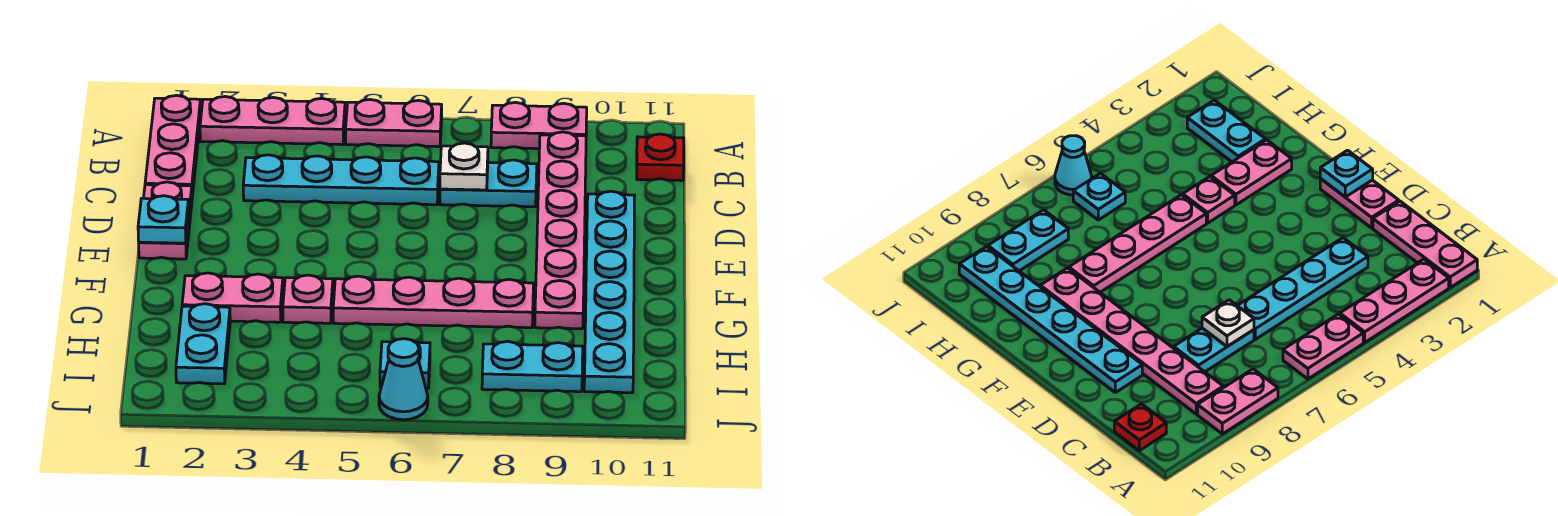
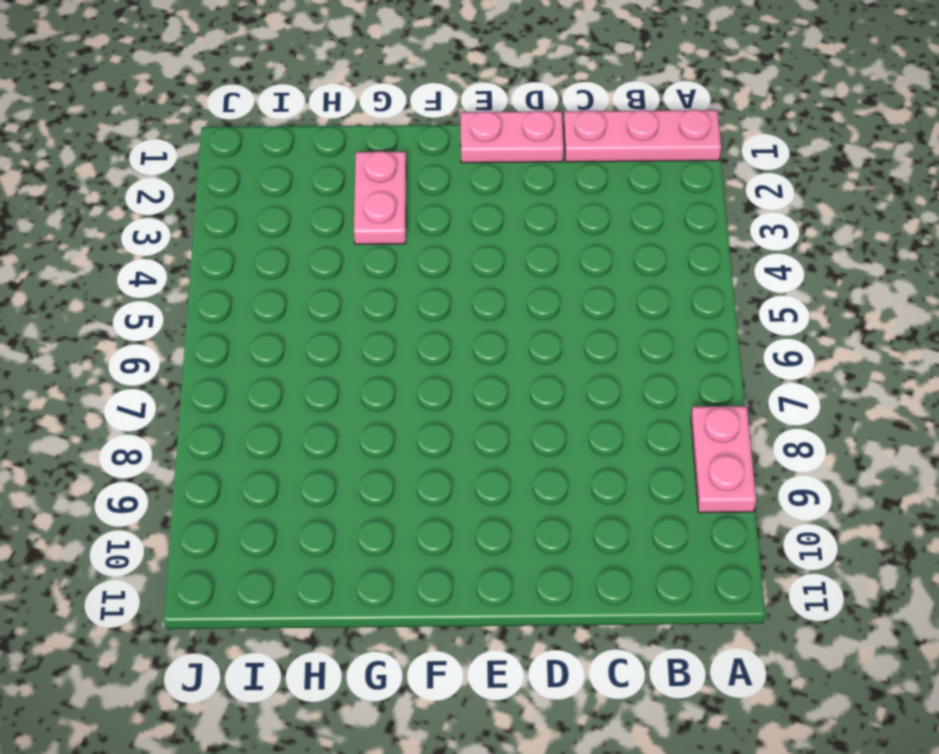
none -> pink plate A2:A4 level 1
none -> pink plate A5:A6 level 1
none -> pink plate B9:G9 level 1

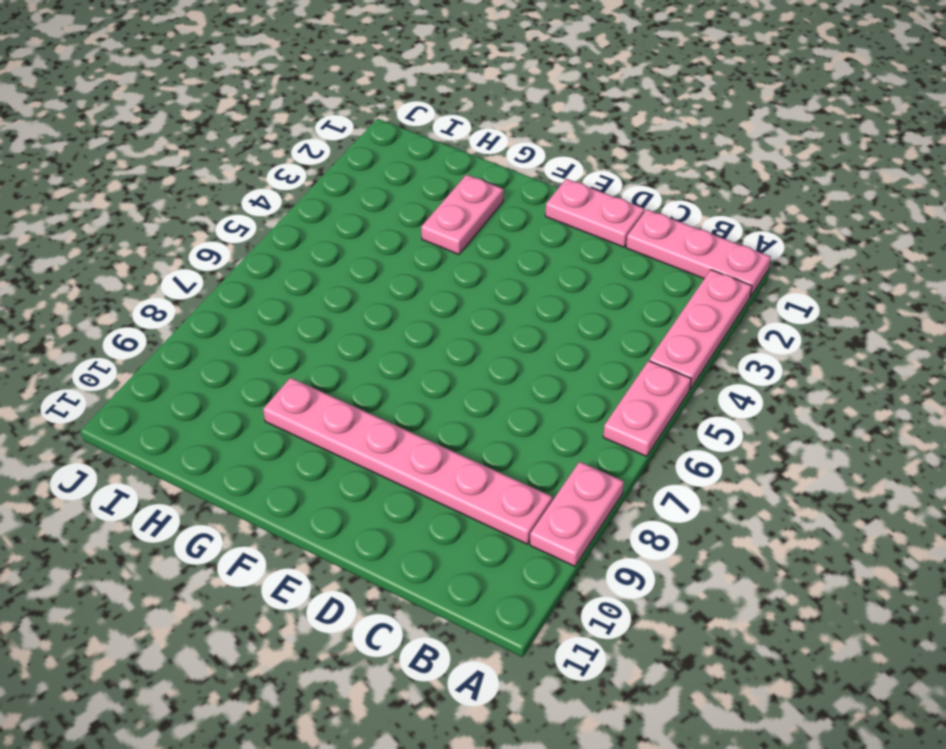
none -> red plate B11 level 1
none -> cyan plate C3:C6 level 1
none -> cyan plate C7:C8 level 1

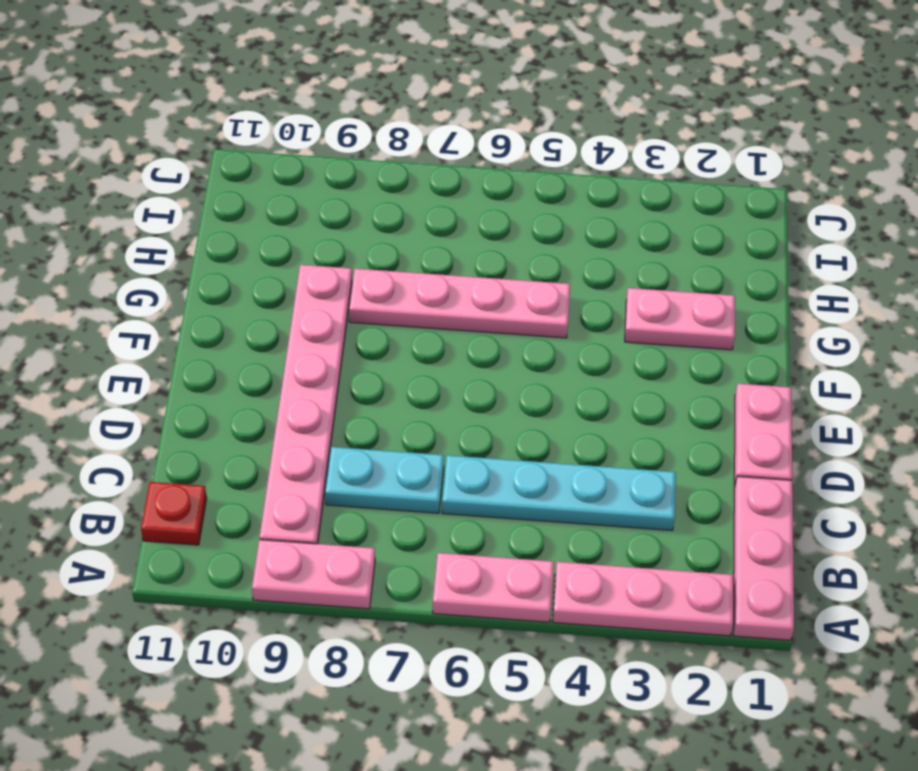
none -> cyan plate D10:I10 level 1
none -> pink plate G4 level 1
none -> cyan plate H2:I2 level 1

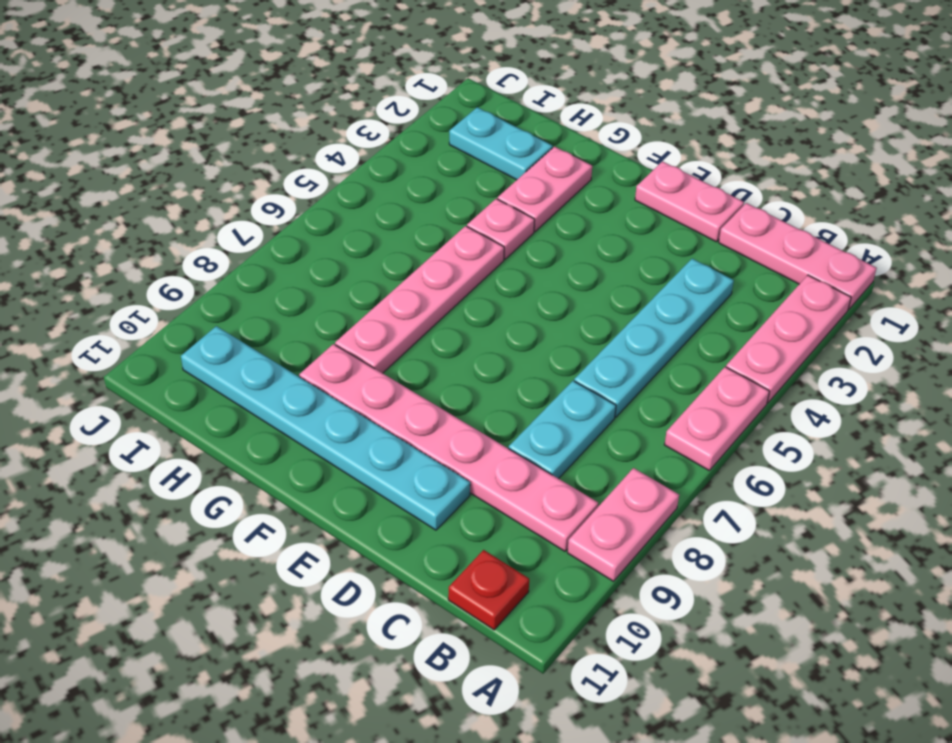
none -> cyan plate I6 level 1
none -> cyan plate I8:I9 level 1
none -> cyan cone J6 level 1

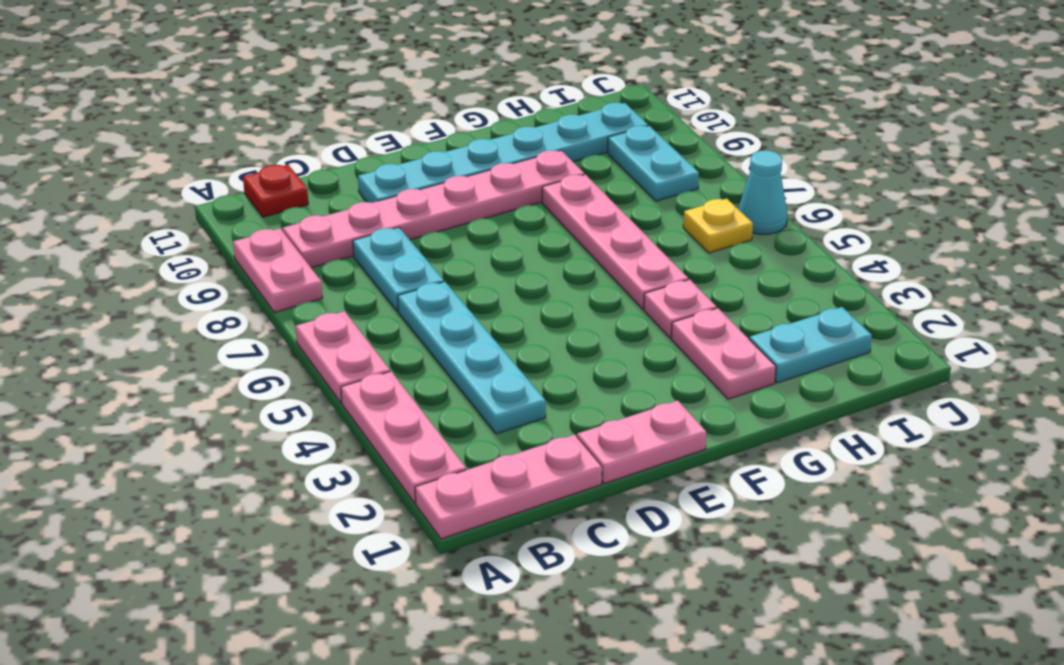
yellow plate I6 level 1 -> cyan plate I6 level 1
none -> white plate C7 level 2
none -> cyan plate E1 level 2

